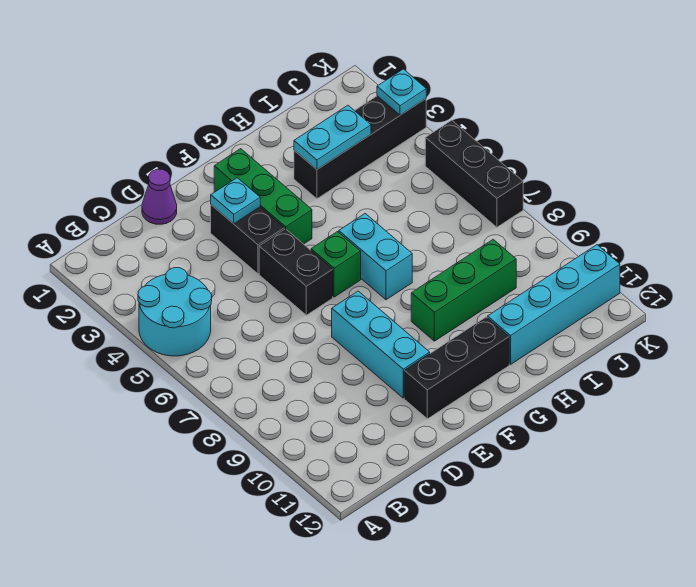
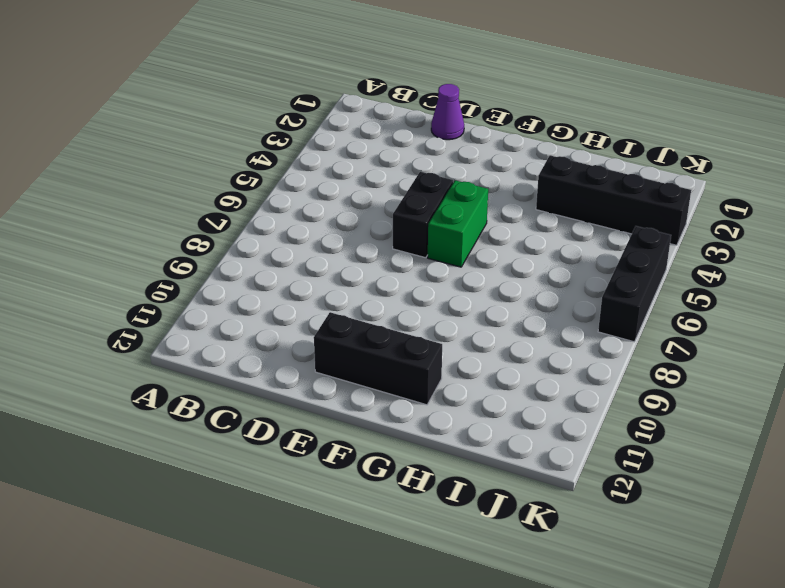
green brick F5:F6 level 1 -> green brick F6 level 1
none -> cyan round brick A4:B5 level 1
none -> black brick E3:E4 level 1
none -> cyan brick E8:E10 level 1

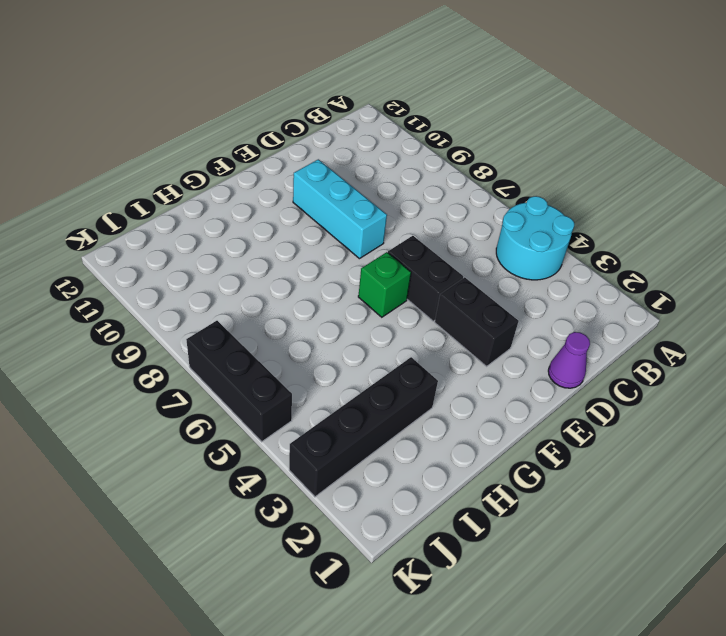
none -> black brick E11:G11 level 1
none -> green brick F2:F4 level 1
none -> cyan brick G6:G7 level 1

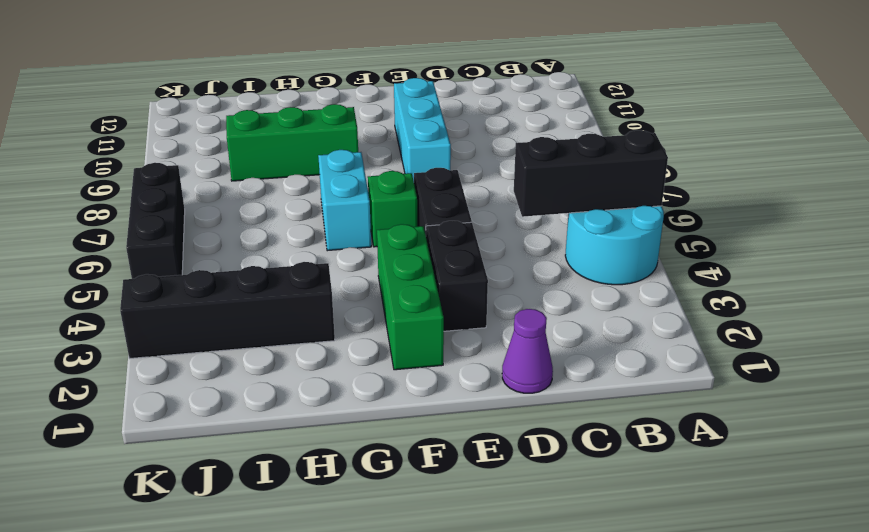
black brick A5:C5 level 2 -> black brick E11:G11 level 1
none -> cyan brick H11:K11 level 1
none -> cyan plate E3 level 2
none -> cyan plate H3:I3 level 2

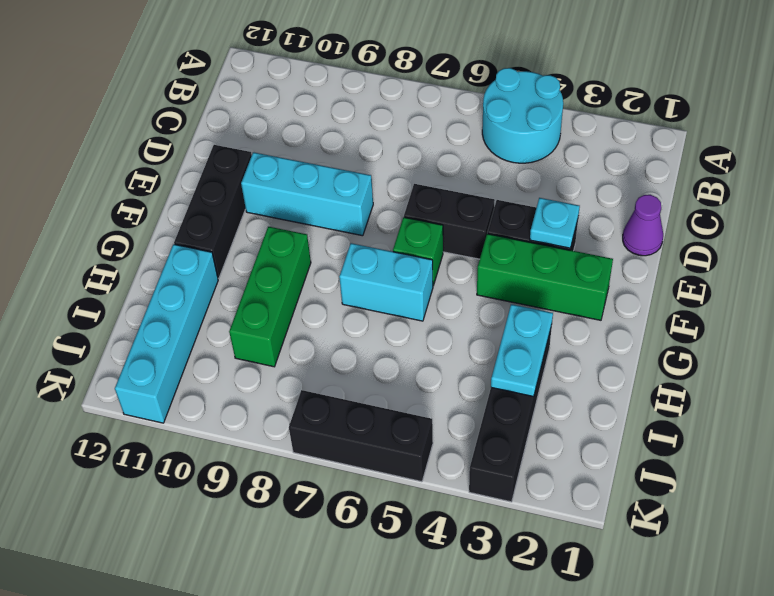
none -> cyan plate K3 level 2

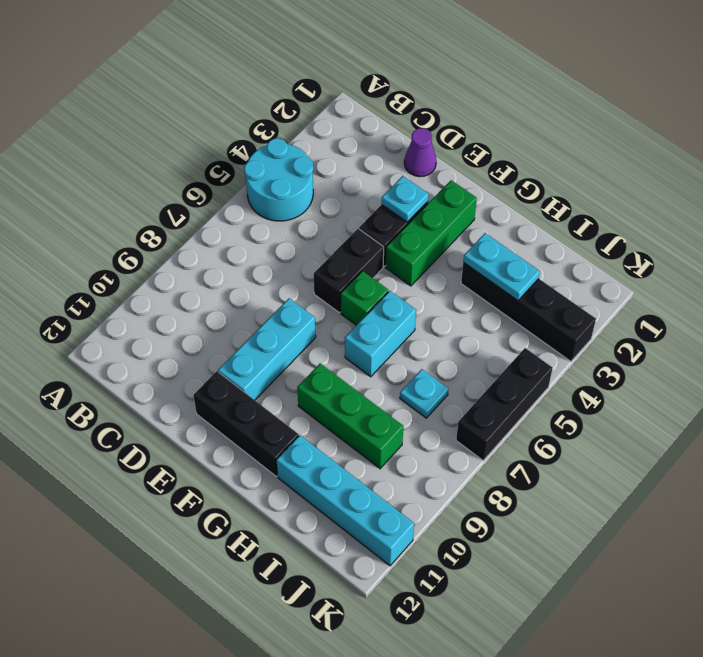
cyan plate I7 level 1 -> cyan plate K3 level 2

